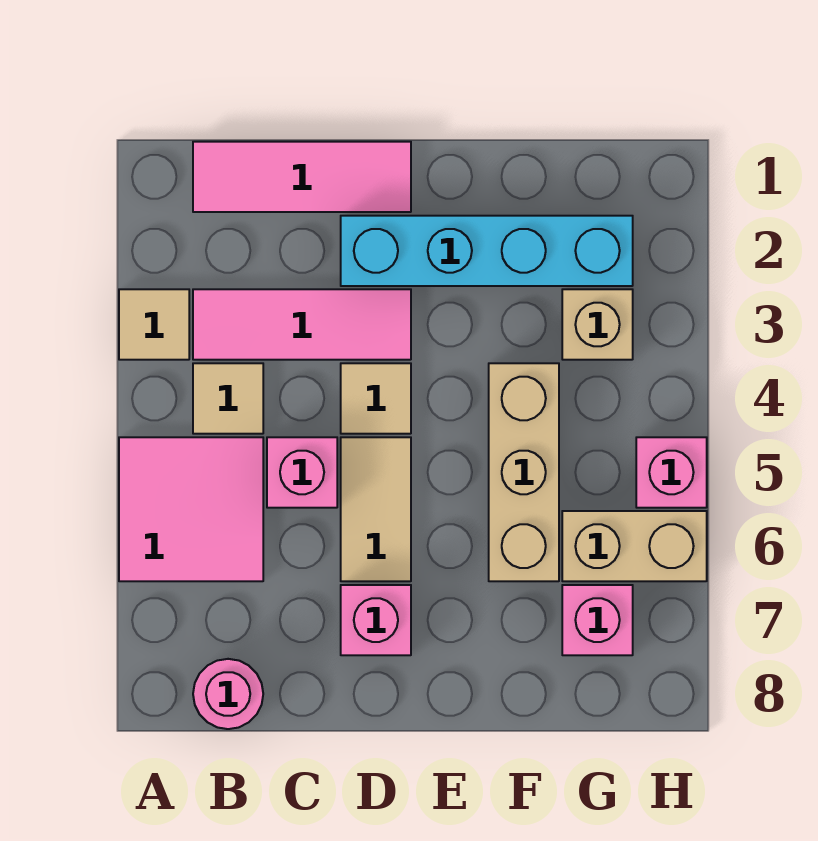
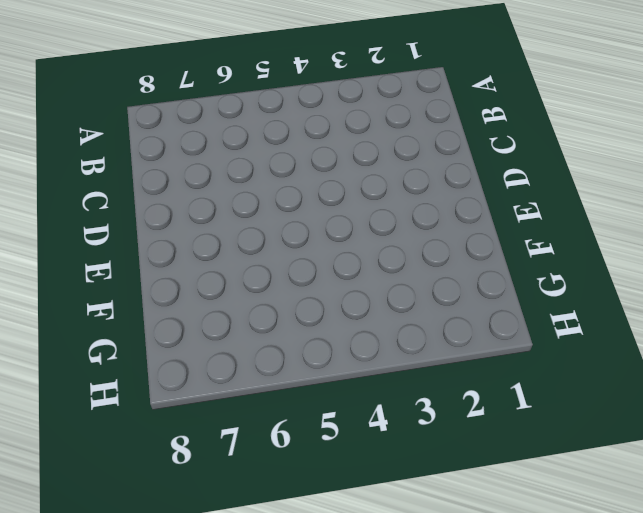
none -> tan tile A3 level 1
none -> pink tile A5:B6 level 1
none -> pink tile B1:D1 level 1

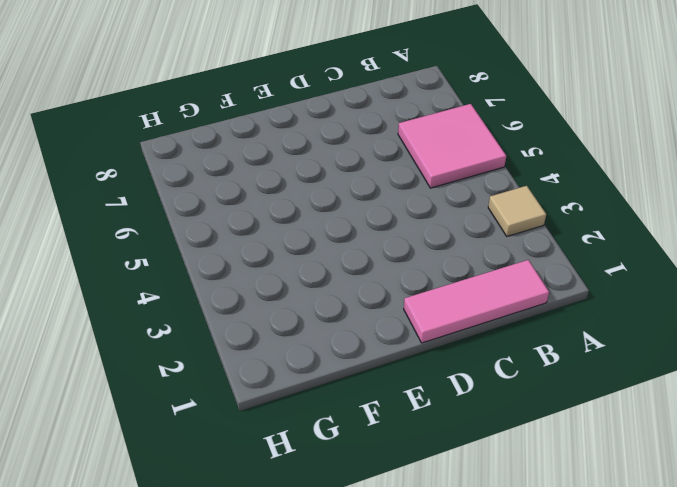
none -> pink tile B3:D3 level 1
none -> tan tile B4 level 1
none -> pink round brick B8 level 1

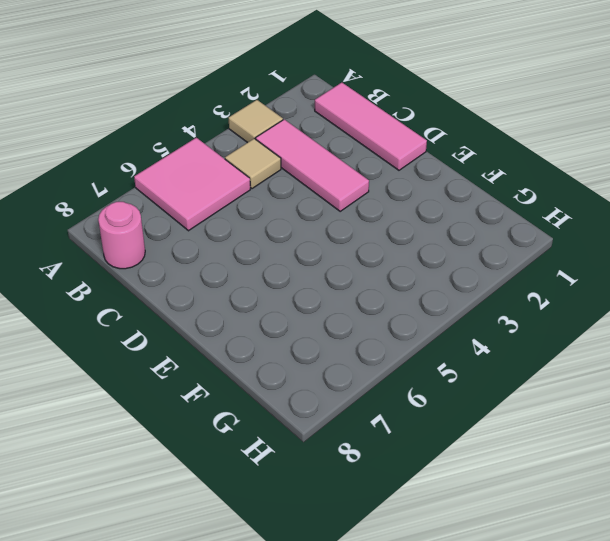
none -> pink brick C5 level 1
none -> cyan brick D2:G2 level 1
none -> tan tile D4 level 1

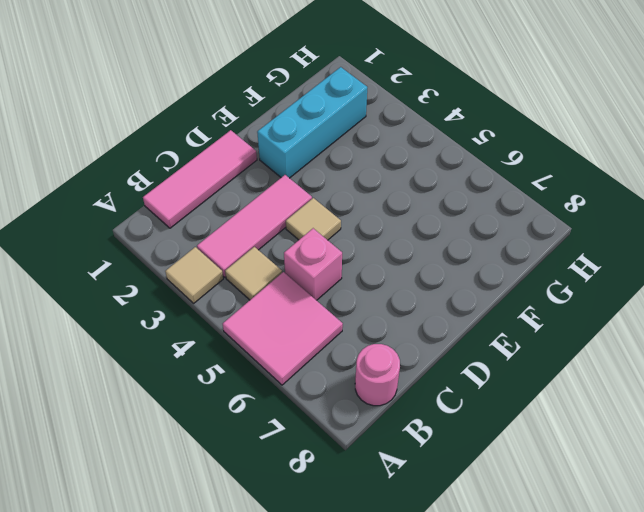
cyan brick E2:G2 level 1 -> cyan brick D2:G2 level 1
none -> tan tile D5:D6 level 1
none -> pink brick D7 level 1
none -> tan brick F4:F6 level 1

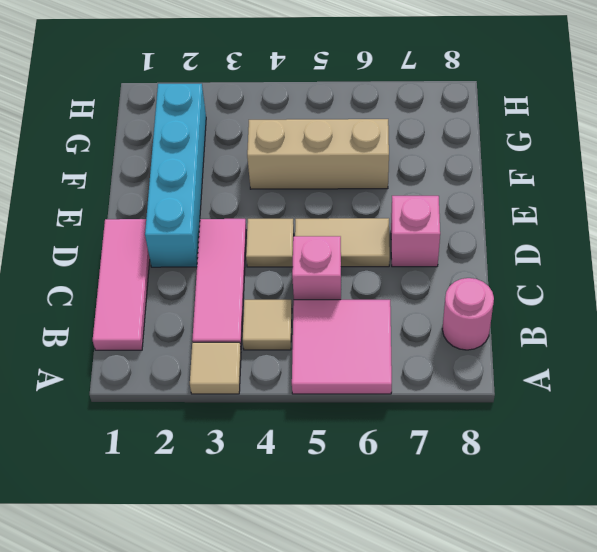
none -> tan brick G3 level 1
none -> tan brick G6:H6 level 1
none -> pink brick G7 level 1

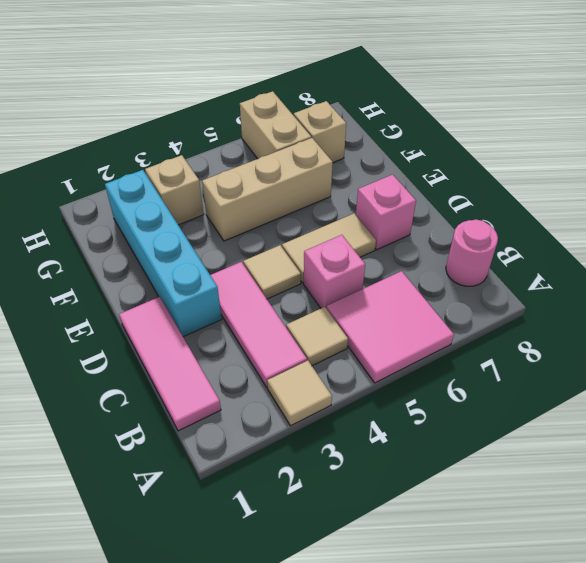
tan brick G7 level 1 -> pink brick G7 level 1
none -> pink brick H5 level 1

